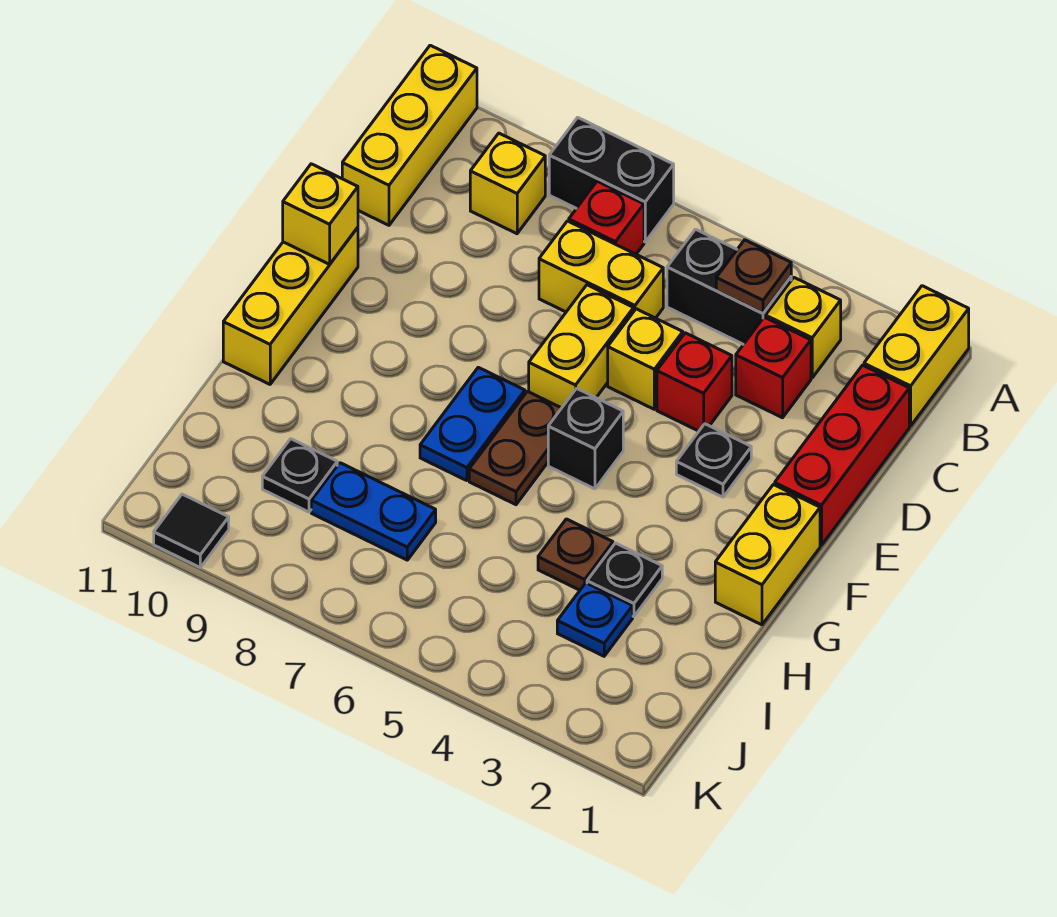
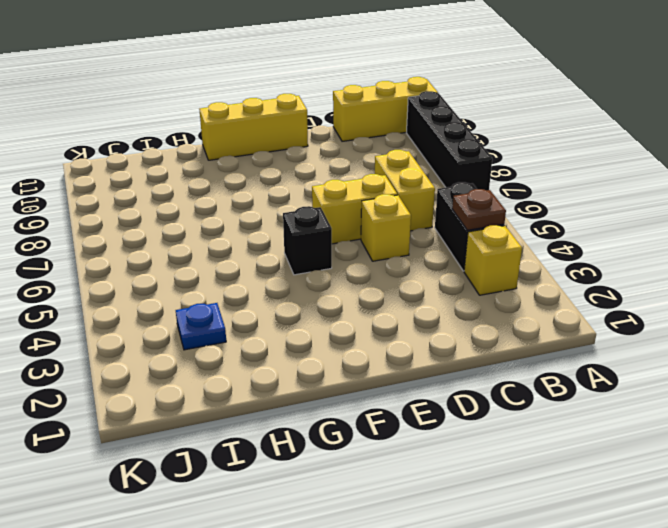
black brick A7:A10 level 1 -> black brick A7:A8 level 1
none -> yellow brick A1:B1 level 1
none -> red brick B7 level 1
none -> yellow brick B9 level 1

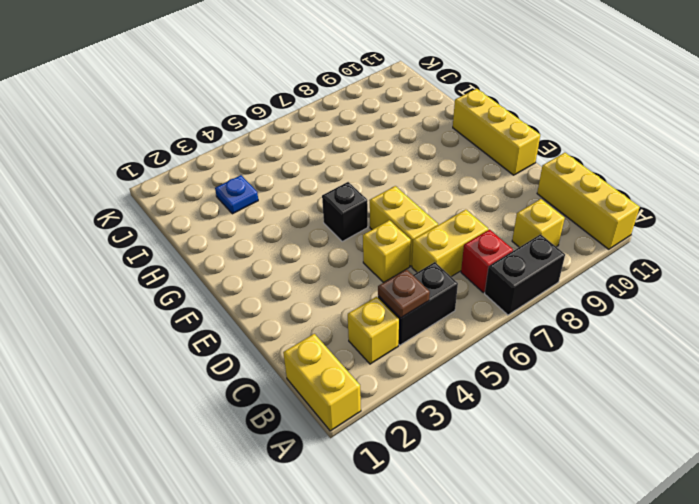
none -> red brick C1:E1 level 1
none -> red brick C3 level 1
none -> red brick D4 level 1

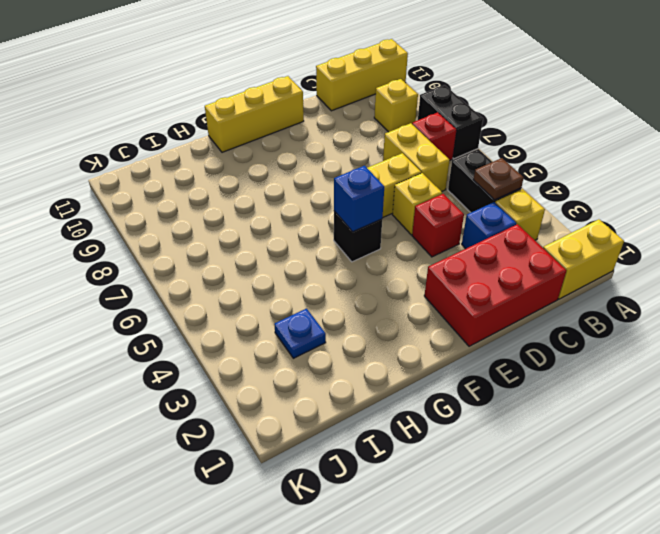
red brick C1:E2 level 1 -> red brick C1:E1 level 1
blue brick C3 level 1 -> red brick C3 level 1
blue brick F5 level 2 -> none
none -> black plate E3 level 1
none -> yellow brick F1:G1 level 1
none -> brown plate F6:G6 level 1

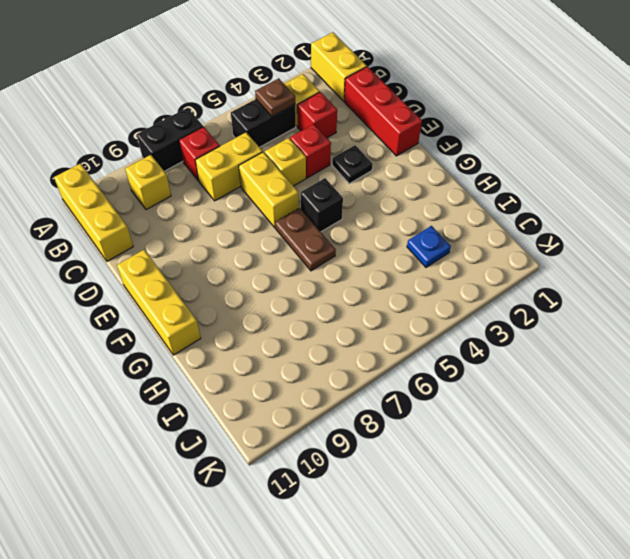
none -> yellow brick F1:G1 level 1
none -> blue plate F7:G7 level 1
none -> black plate H3 level 1

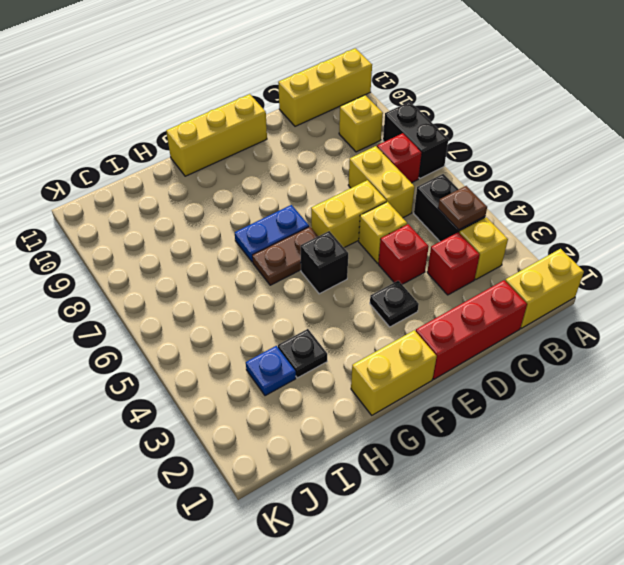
none -> brown plate H4 level 1
none -> blue plate I7:I8 level 1
none -> black plate I9 level 1

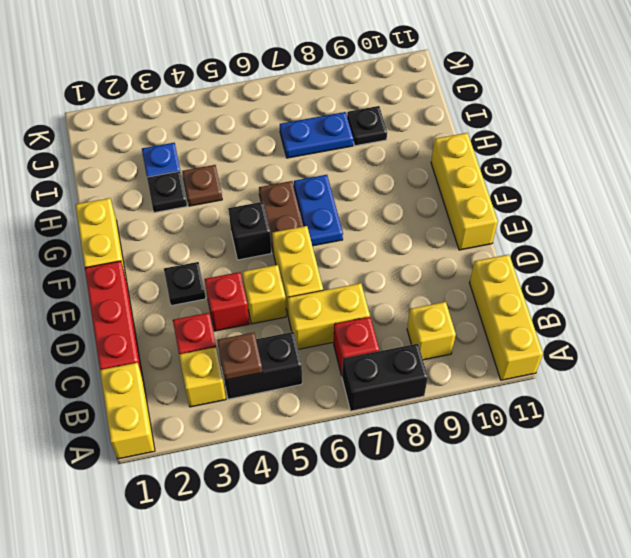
none -> black tile K10 level 1
none -> yellow brick E11 level 2

